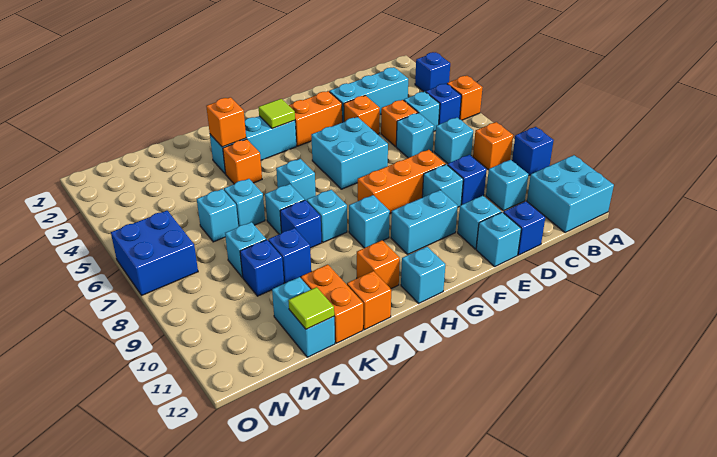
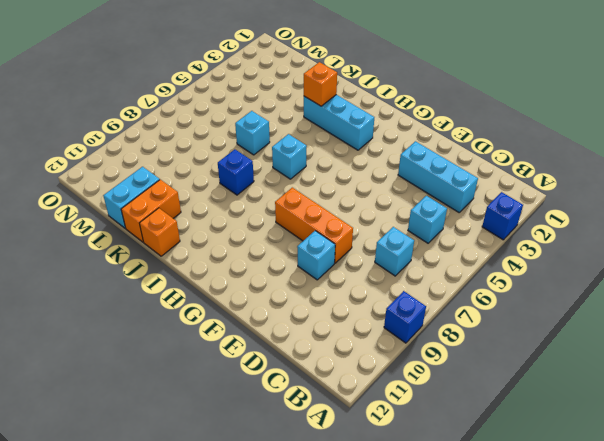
none -> orange brick A5 level 1
none -> cyan brick A11:B12 level 1
none -> blue brick B5 level 1
none -> orange brick B8 level 1

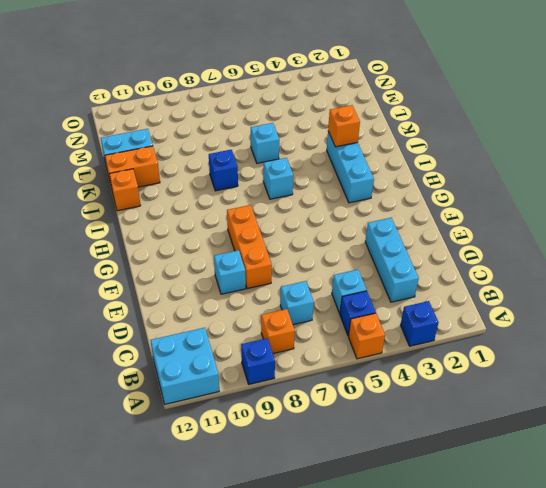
none -> cyan brick C10 level 1
none -> orange brick D5 level 1
none -> cyan brick D6 level 1
none -> blue brick D9 level 1

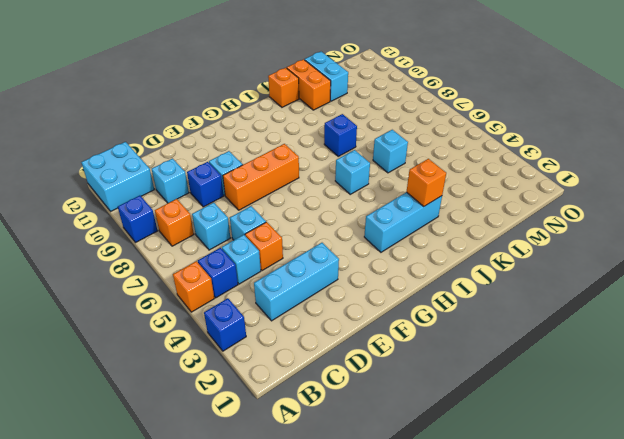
none -> blue brick D12 level 1
none -> orange brick E4 level 1
none -> cyan brick E11 level 1
none -> cyan brick E12 level 1

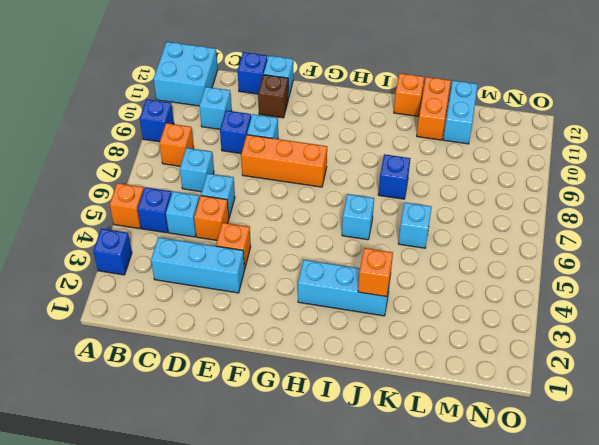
brown brick E11 level 1 -> cyan brick E11 level 1
none -> orange brick F3:G3 level 1
none -> cyan brick F5:G6 level 1
none -> cyan brick F10:G10 level 1
none -> cyan brick H9 level 1

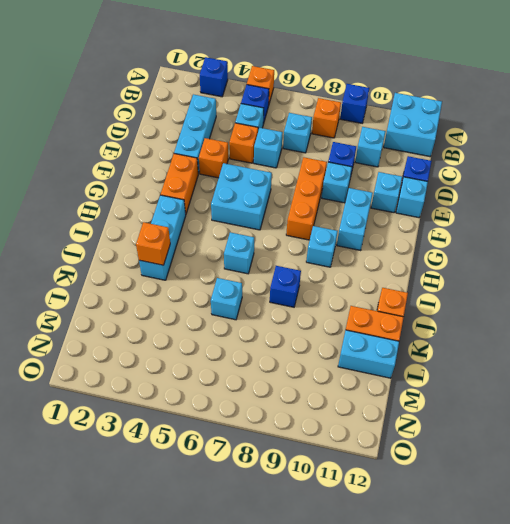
none -> cyan brick H12 level 1
none -> cyan brick I8 level 1
none -> orange brick I11 level 1
none -> orange brick J4 level 1

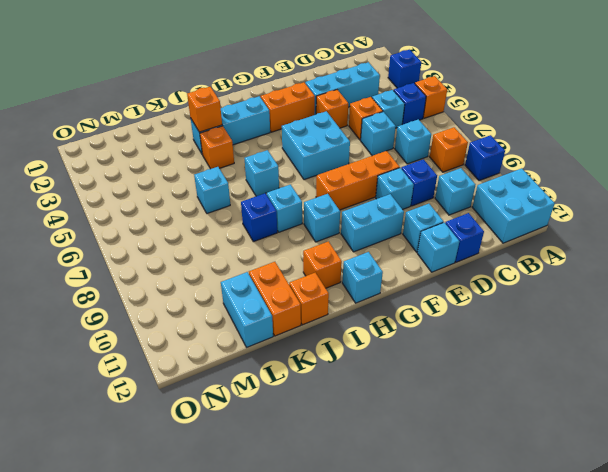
none -> cyan brick J7 level 1
none -> blue brick K9 level 1
none -> cyan brick L6 level 1
none -> cyan brick L8 level 1

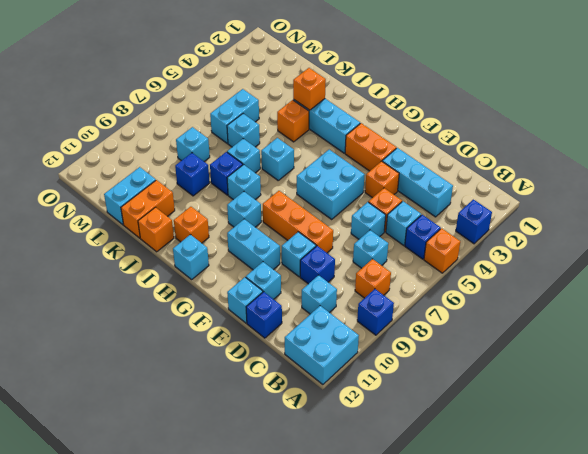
cyan brick L5:L6 level 1 -> cyan brick L6 level 1
none -> blue brick L9 level 1
none -> blue brick N6:O7 level 1
none -> lime tile H3 level 2
none -> lime tile L12 level 2

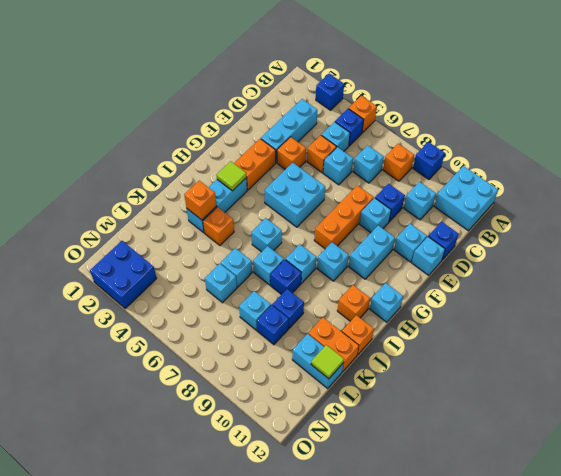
blue brick N2:O3 level 1 -> blue brick N6:O7 level 1

